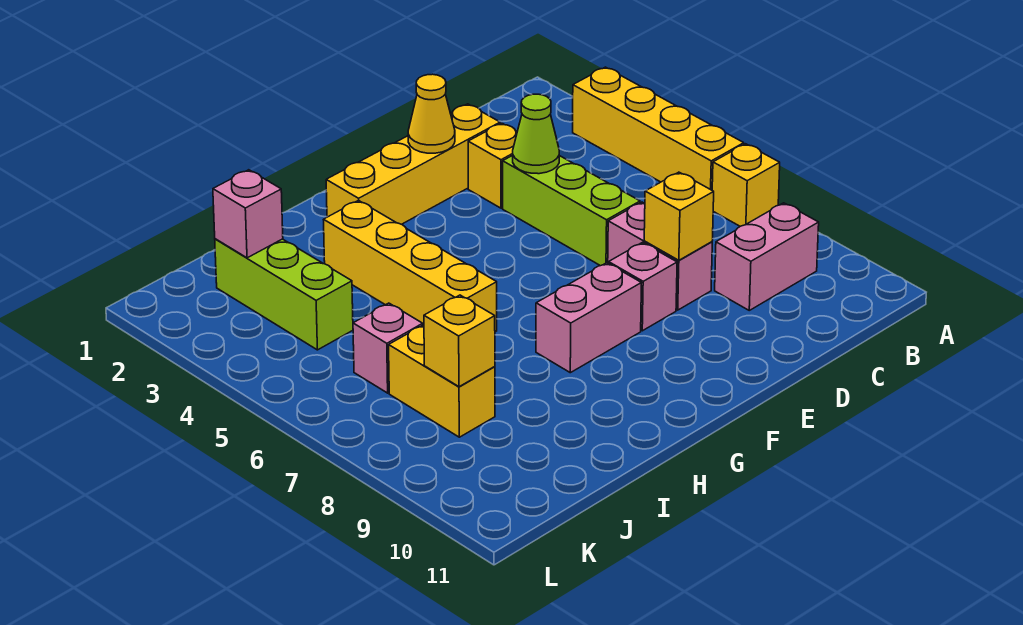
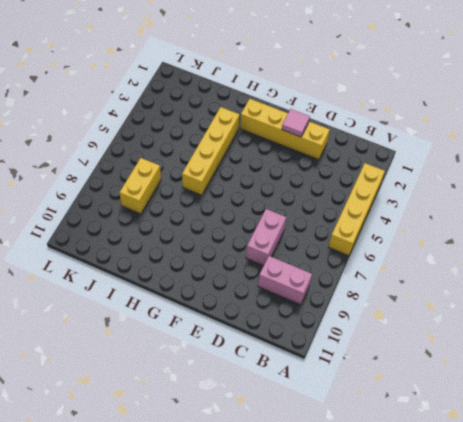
pink tile E2 level 2 -> yellow cone E2 level 2
none -> yellow brick A7 level 1
none -> yellow brick D3 level 1
none -> lime brick D4:D6 level 1

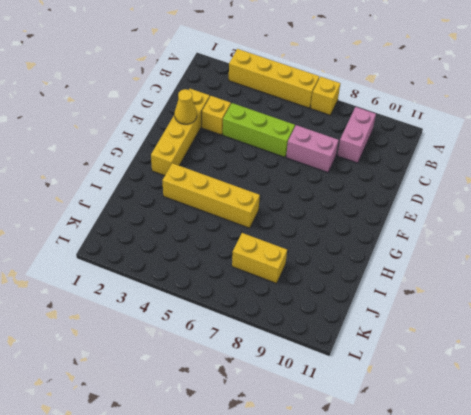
none -> pink brick E8 level 1
none -> pink brick F8:G8 level 1
none -> lime brick J2:J4 level 1

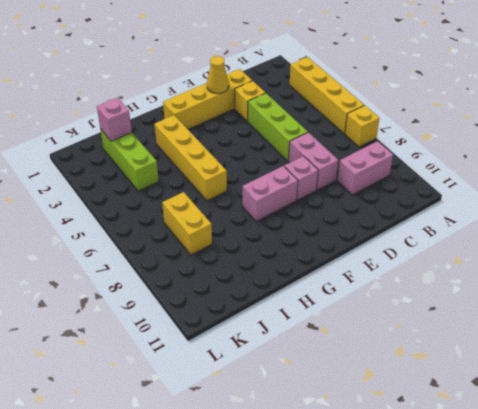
none -> pink brick J6 level 1
none -> lime cone D4 level 2
none -> yellow brick D8 level 2

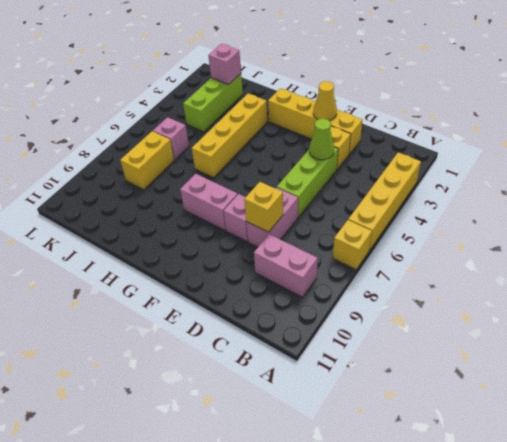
none -> yellow brick J8 level 2

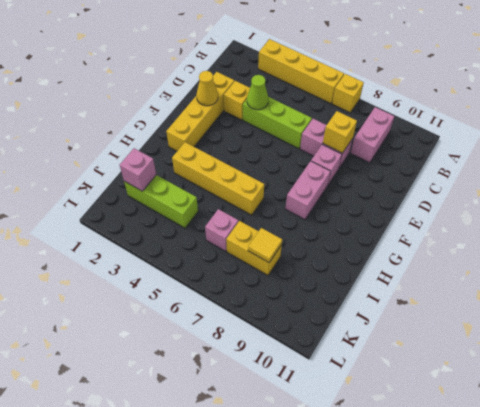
yellow tile J8 level 2 -> yellow brick J8 level 2

